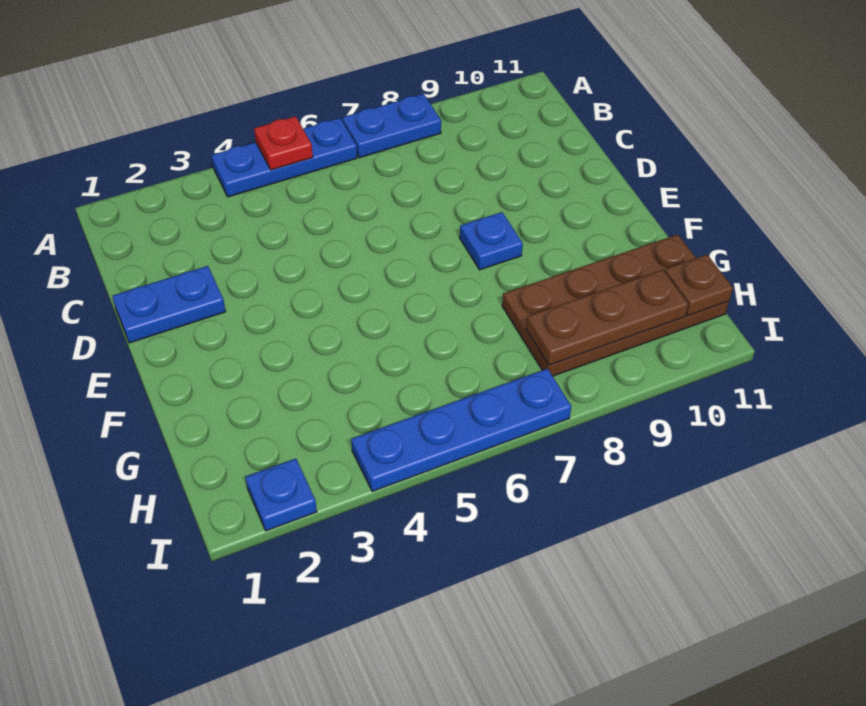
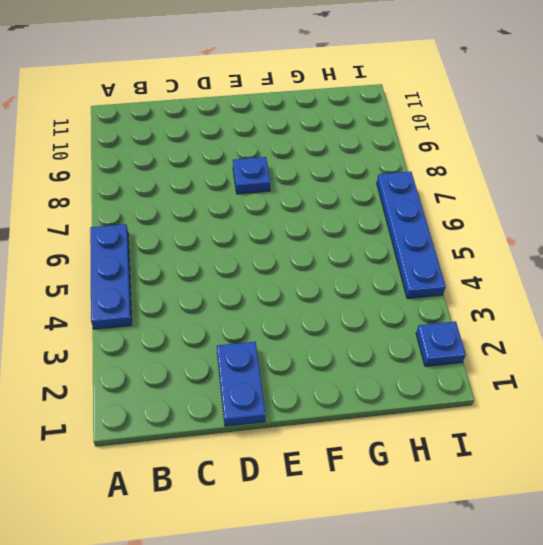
none -> blue plate A7:A8 level 1
none -> brown plate G8:H11 level 1

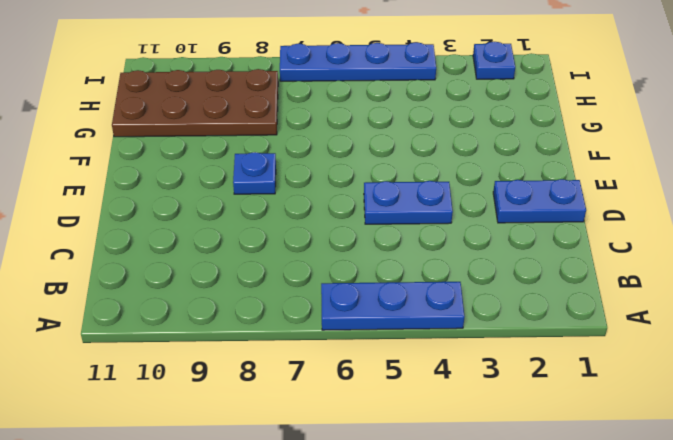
blue plate D4:D5 level 1 -> blue plate A7:A8 level 1
none -> red plate A5 level 2
none -> brown plate H8:H10 level 2

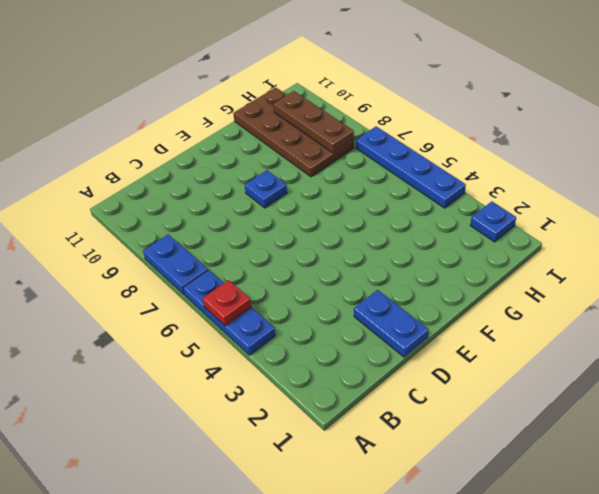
none -> brown plate H11 level 2

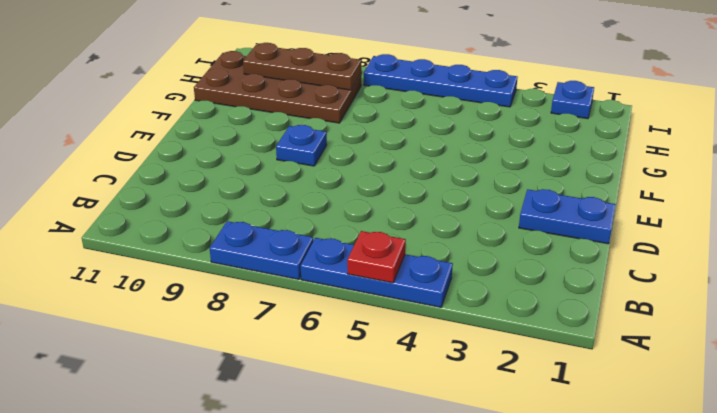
none -> brown plate H11 level 2

